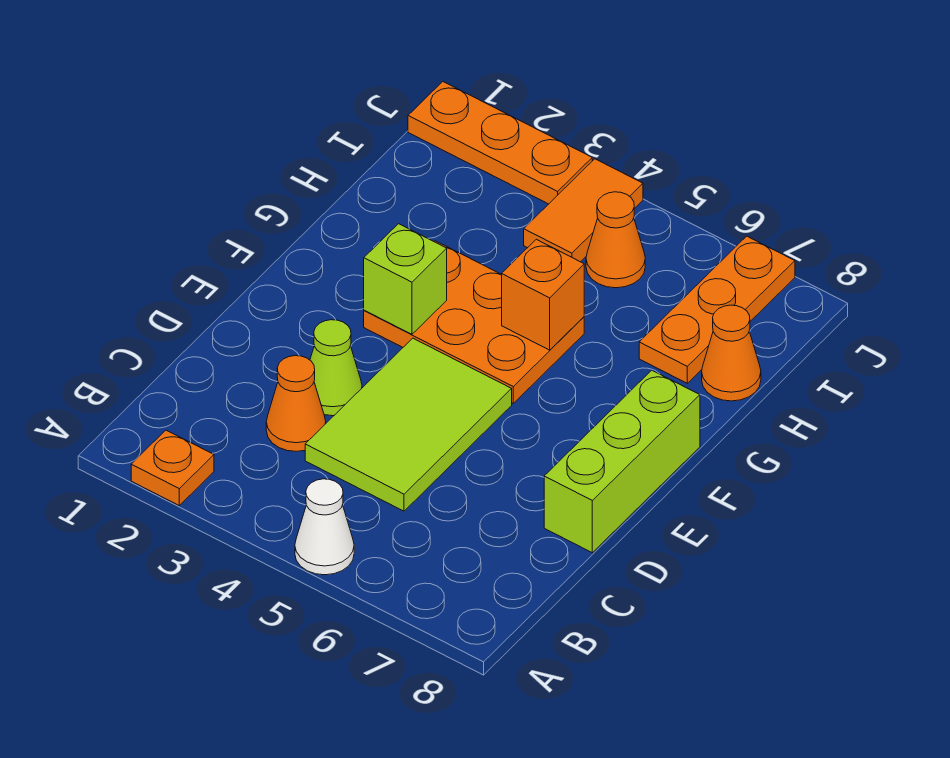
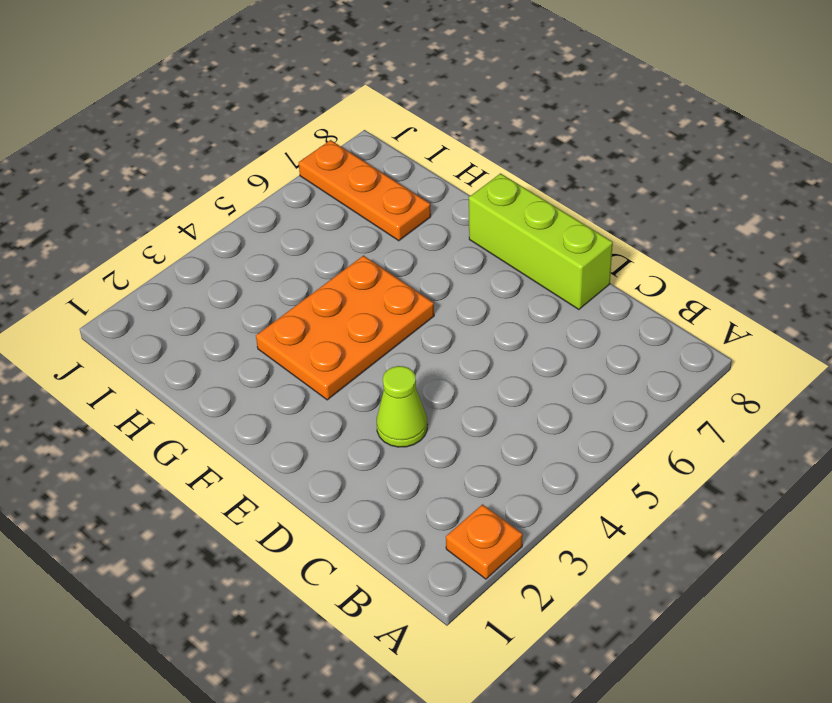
none -> white cone A5 level 1
none -> orange cone C3 level 1
none -> lime tile C4:E5 level 1

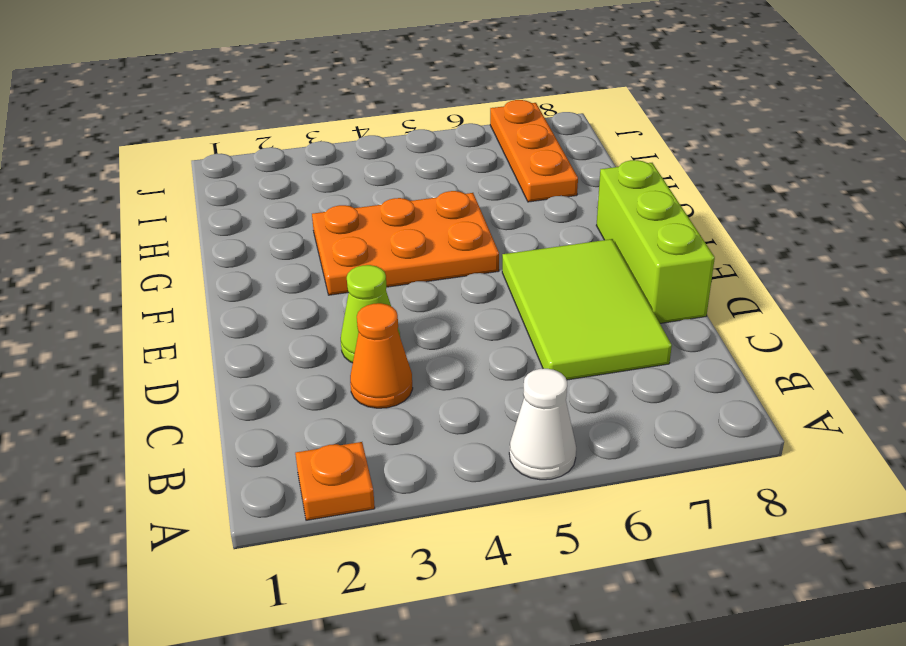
lime tile C6:E7 level 1 -> lime tile C4:E5 level 1
none -> orange cone H8 level 1
none -> orange tile I4:J4 level 1
none -> orange cone I5 level 1

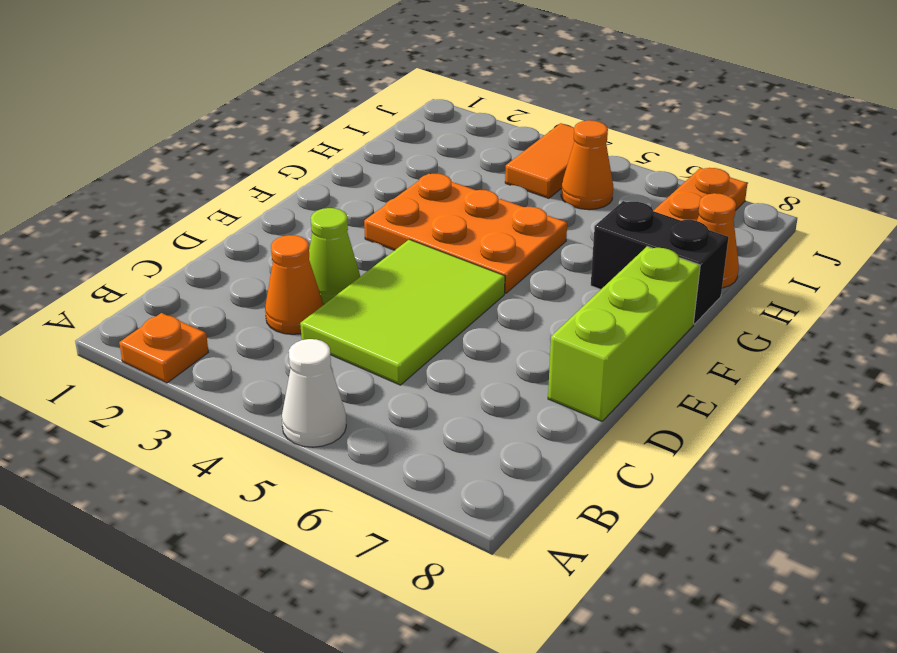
black brick G7:G8 level 1 -> none
none -> orange plate J1:J3 level 1
none -> lime brick F3 level 2
none -> orange brick G5 level 2

